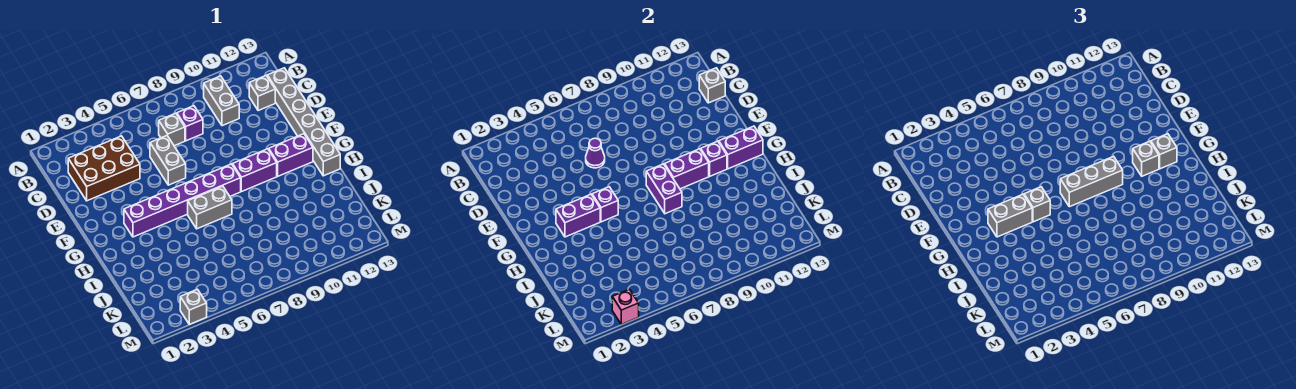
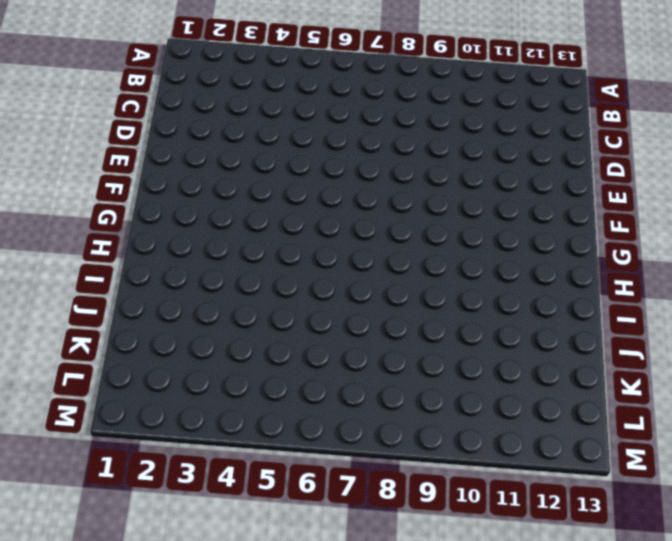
none -> grey brick B10:C10 level 1
none -> brown brick C2:D4 level 1
none -> grey brick C7 level 1

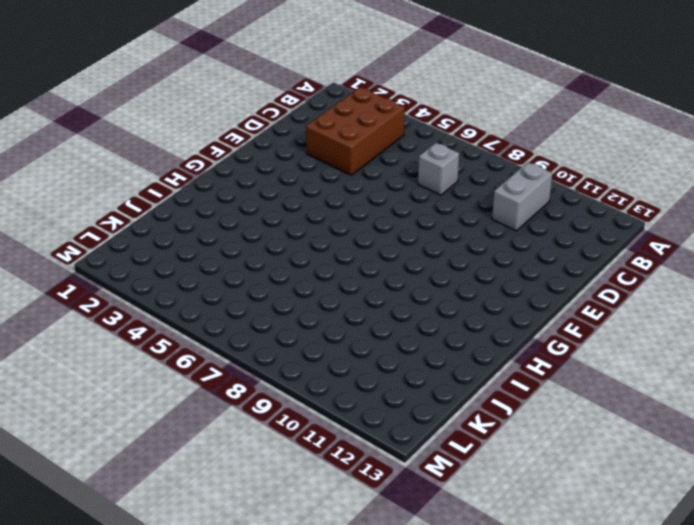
brown brick B3:D4 level 1 -> brown brick C2:D4 level 1
none -> purple brick C8 level 1
none -> grey brick C12 level 1
none -> grey brick C13:H13 level 1

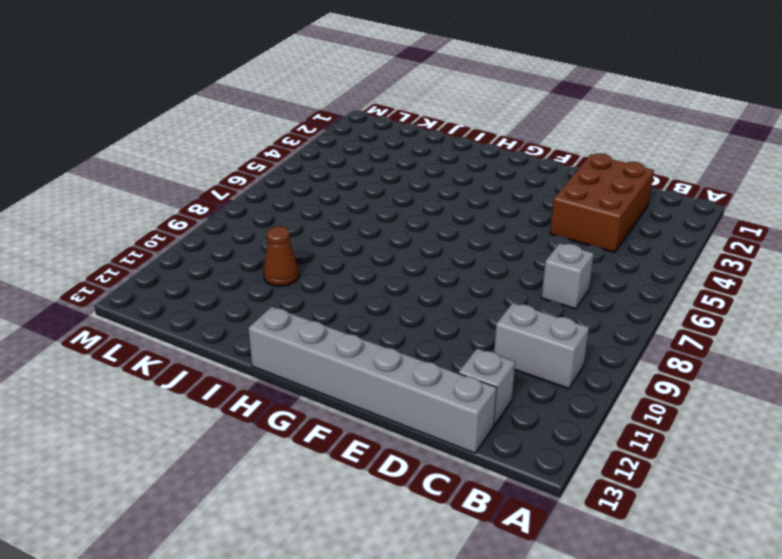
brown cone J10 level 1 -> none
none -> purple brick C8 level 1
none -> grey brick D6:E6 level 1
none -> purple brick G3:G8 level 1

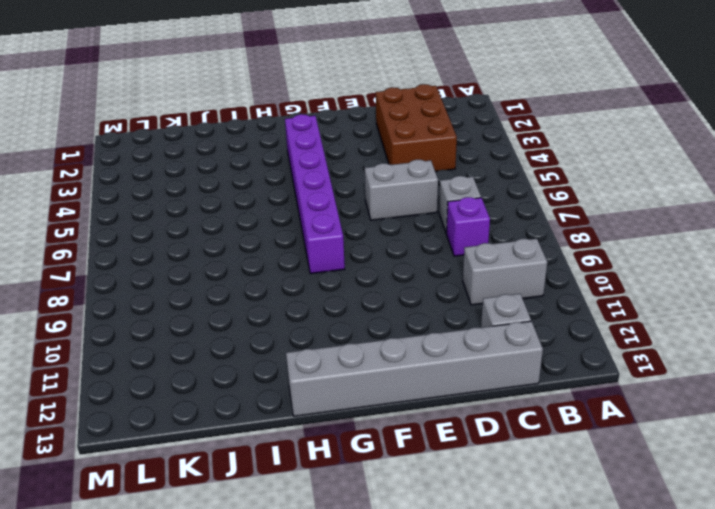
none -> purple brick G9:G10 level 1
none -> purple brick G11:G12 level 1
none -> grey brick H6:H7 level 1

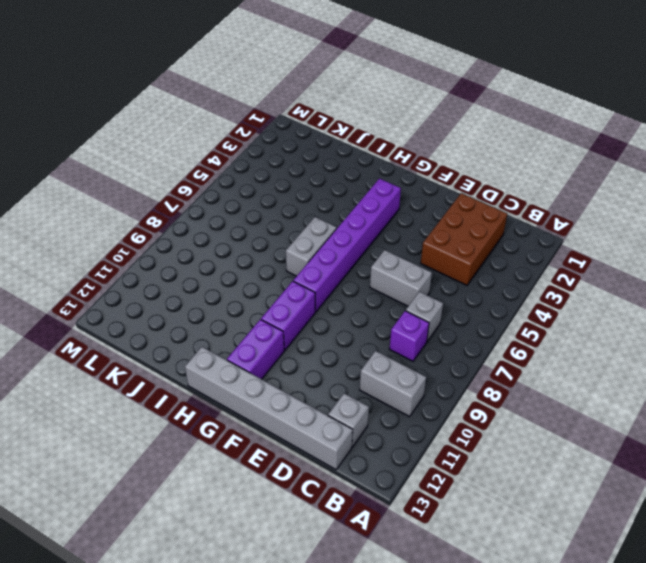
none -> grey brick M3 level 1
none -> grey brick C13 level 2
none -> purple cone D6 level 2

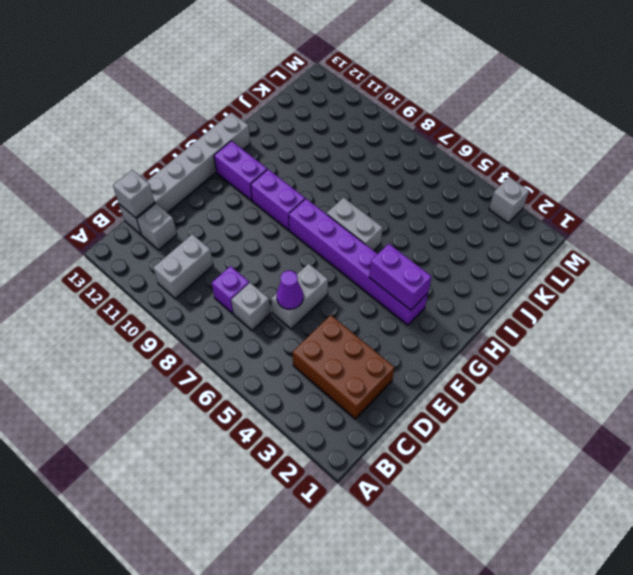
none -> purple brick G5 level 2
none -> purple brick G8:H8 level 2
none -> purple brick G9:G10 level 2

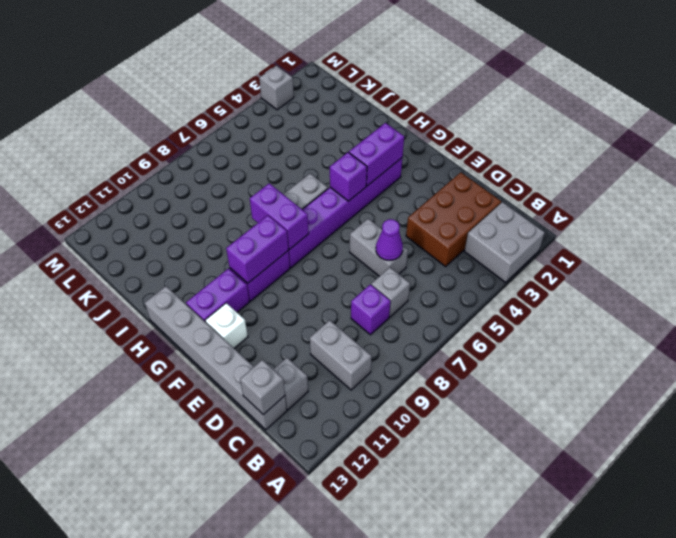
grey brick A2:B3 level 1 -> none
white brick F12 level 1 -> none
none -> purple brick G11 level 2
none -> purple brick G12:G13 level 2
none -> pink brick M3 level 2

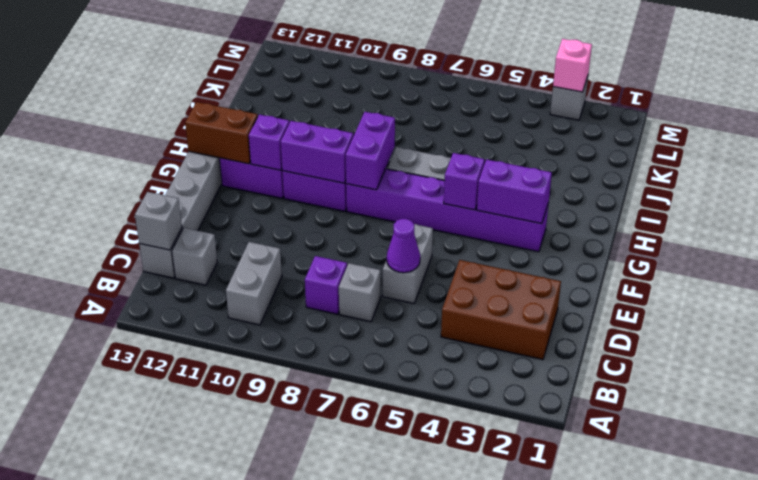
brown brick G12:G13 level 2 -> purple brick G12:G13 level 2
none -> grey brick G3:G4 level 3
none -> grey brick G5 level 3
none -> grey brick G7:G9 level 3

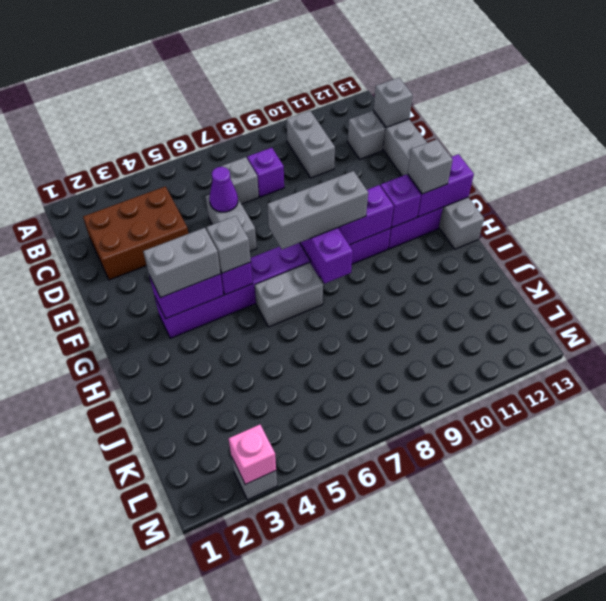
none -> grey brick G11 level 3

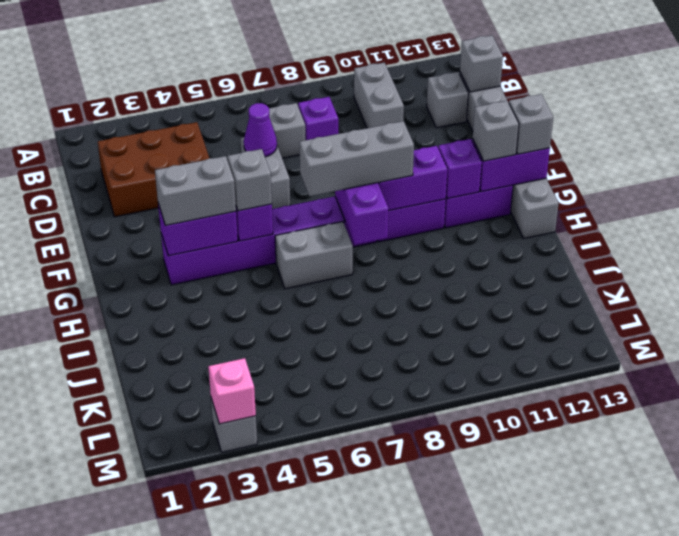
grey brick G13 level 3 -> grey brick G11 level 3

